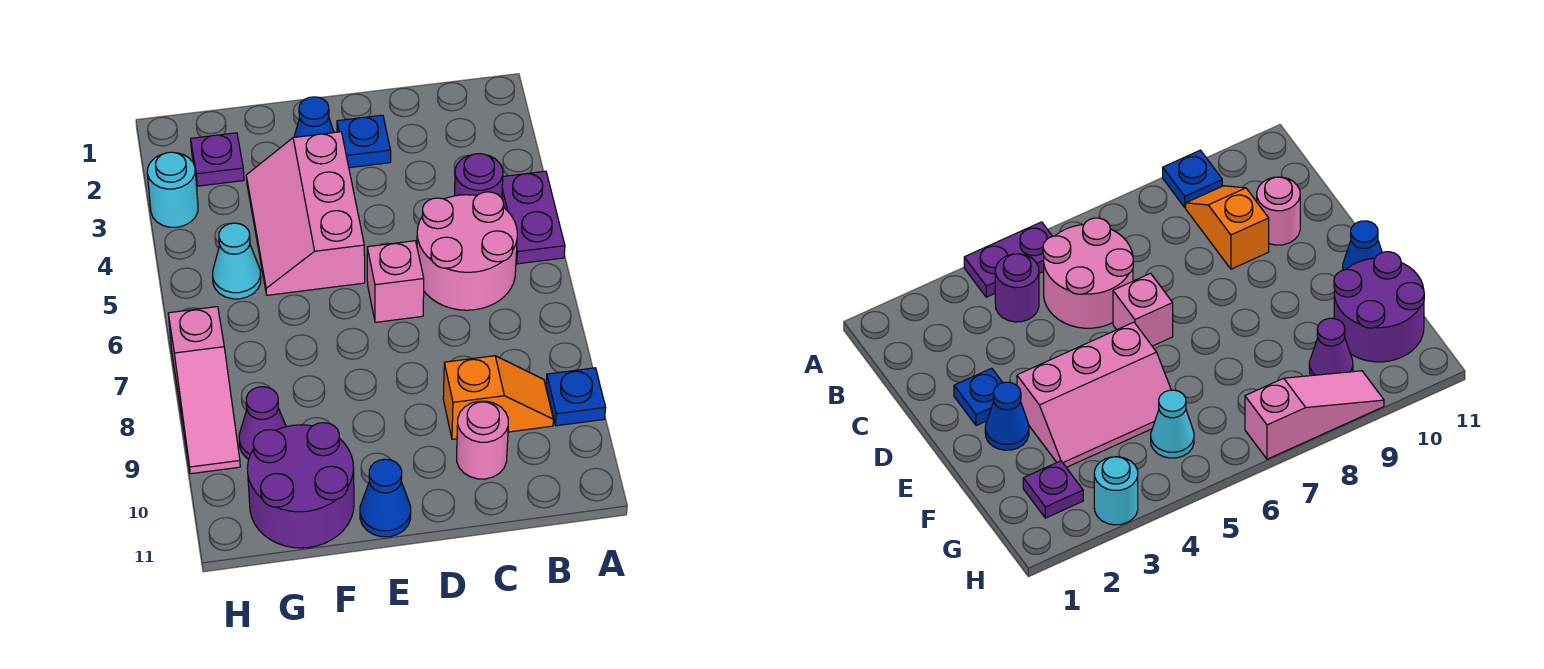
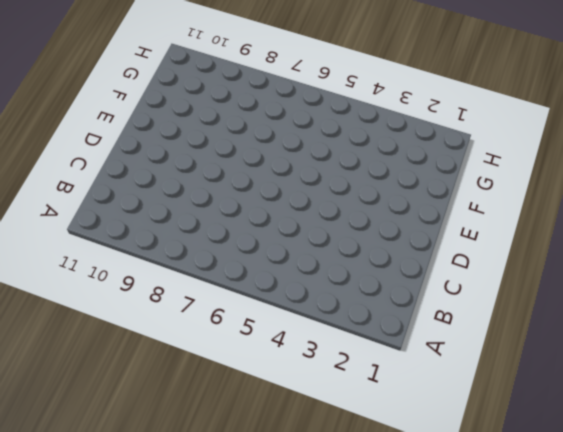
none -> purple plate A4:A5 level 1
none -> blue plate A9 level 1
none -> purple round brick B4 level 1

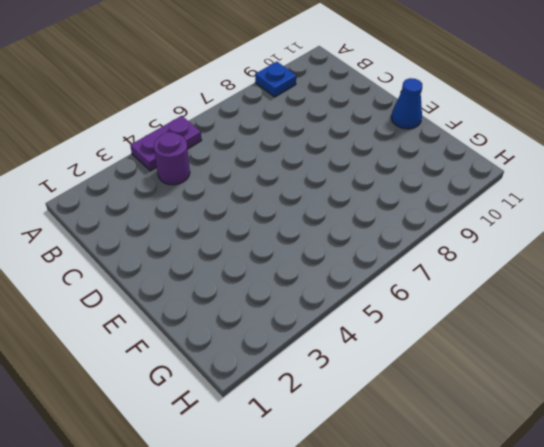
none -> pink round brick B5:C6 level 1
none -> orange slope B9:C9 level 1 top C
none -> pink round brick C10 level 1

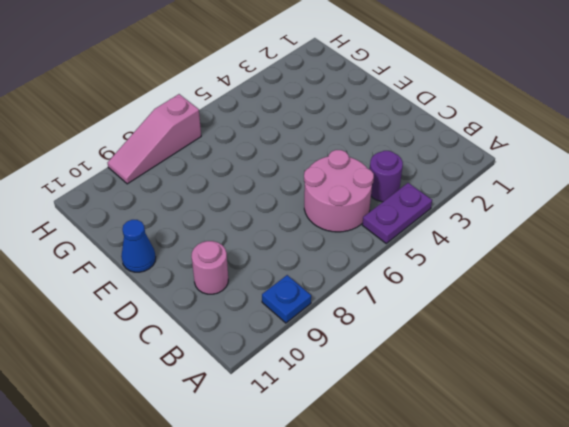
none -> orange slope B9:C9 level 1 top C
none -> blue plate D2 level 1
none -> pink brick D6 level 1

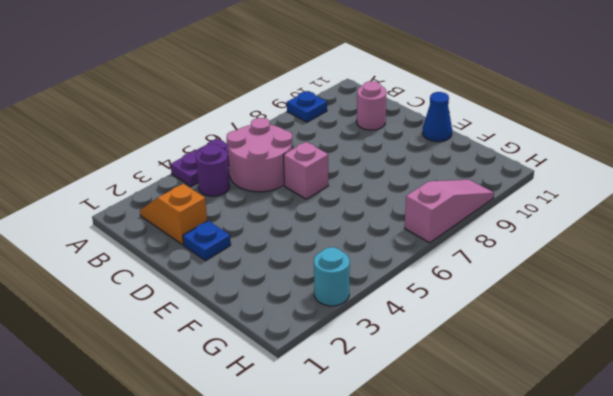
orange slope B2:C2 level 1 top C -> orange slope B9:C9 level 1 top C
none -> blue cone E2 level 1
none -> pink slope E3:F5 level 1 top E
none -> purple round brick F10:G11 level 1

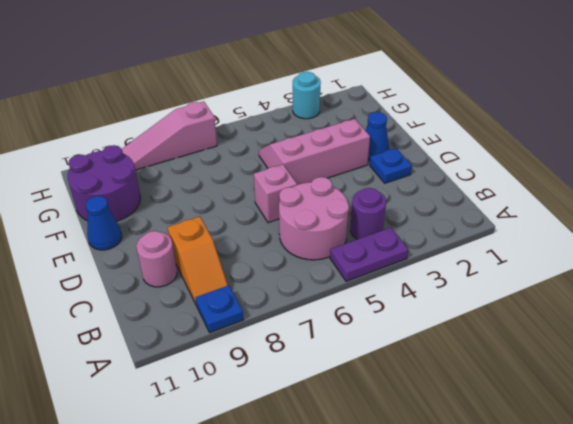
none -> purple plate G2 level 1
none -> cyan cone G5 level 1
none -> purple cone G9 level 1

